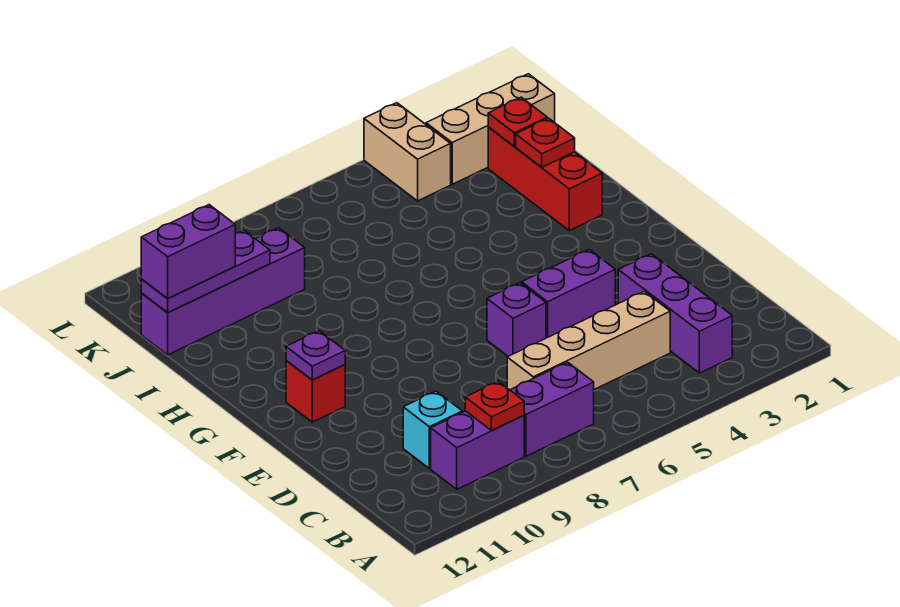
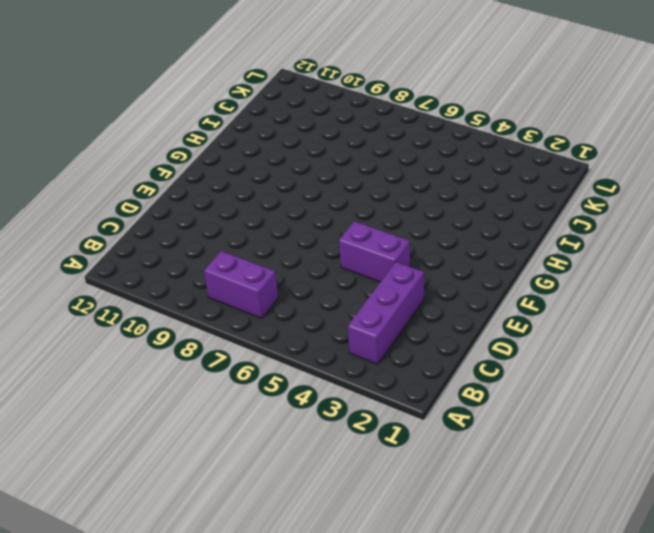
none -> purple brick B9:B10 level 1
none -> tan brick C4:C7 level 1
none -> cyan brick C10 level 1

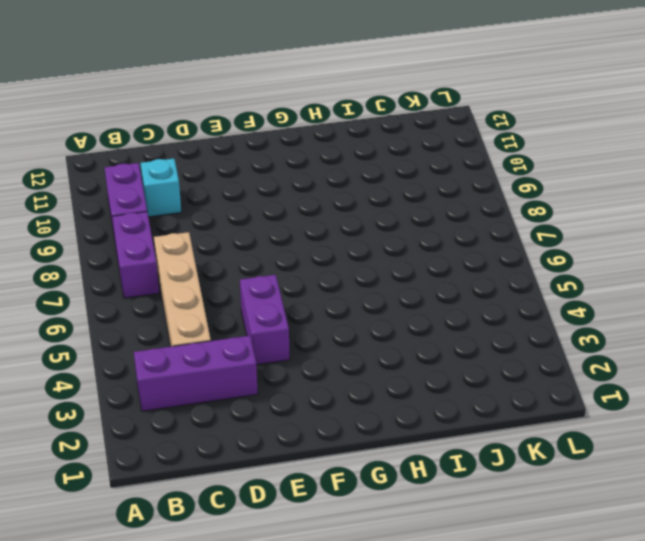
none -> purple brick E6 level 1
none -> red brick F11 level 1
none -> red brick H2:J2 level 1

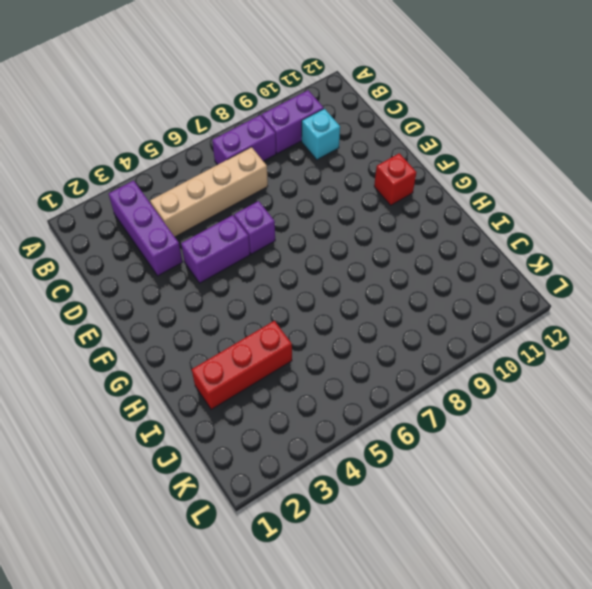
red brick I2:I4 level 1 -> red brick H2:J2 level 1
none -> purple brick J9:J12 level 1
none -> tan brick K1:K3 level 1
none -> tan brick K4:L4 level 1

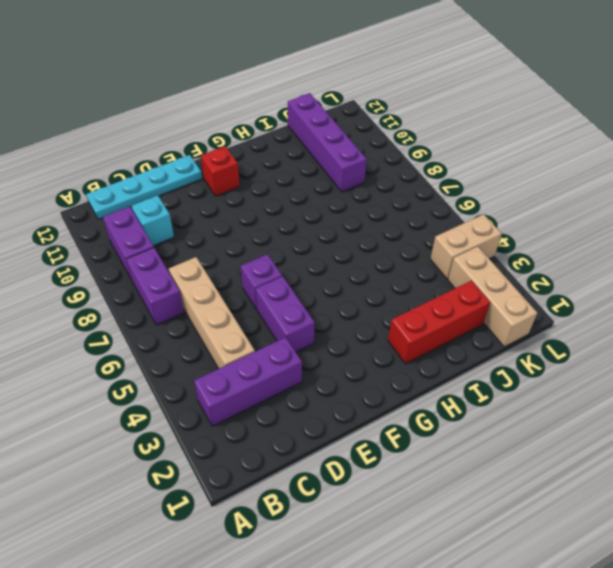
cyan plate B12:E12 level 1 -> none
none -> red plate B9 level 2
none -> purple plate F11 level 2
none -> red plate I2 level 2

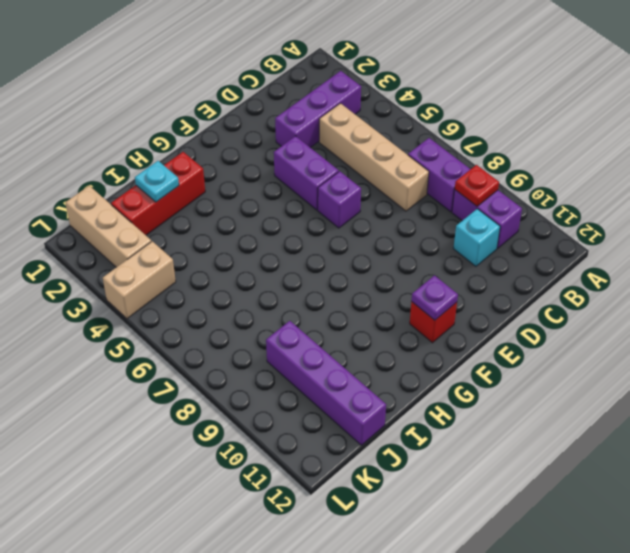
cyan plate I2 level 2 -> red plate I2 level 2
none -> red plate J2 level 2
none -> purple plate J10:J12 level 2
none -> purple brick J11:J12 level 3

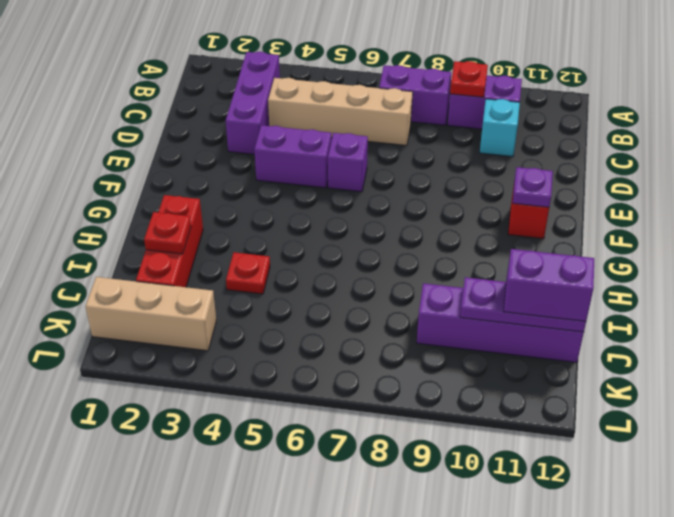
red plate I4 level 1 -> red plate J2 level 2
none -> tan brick K4:L4 level 1

